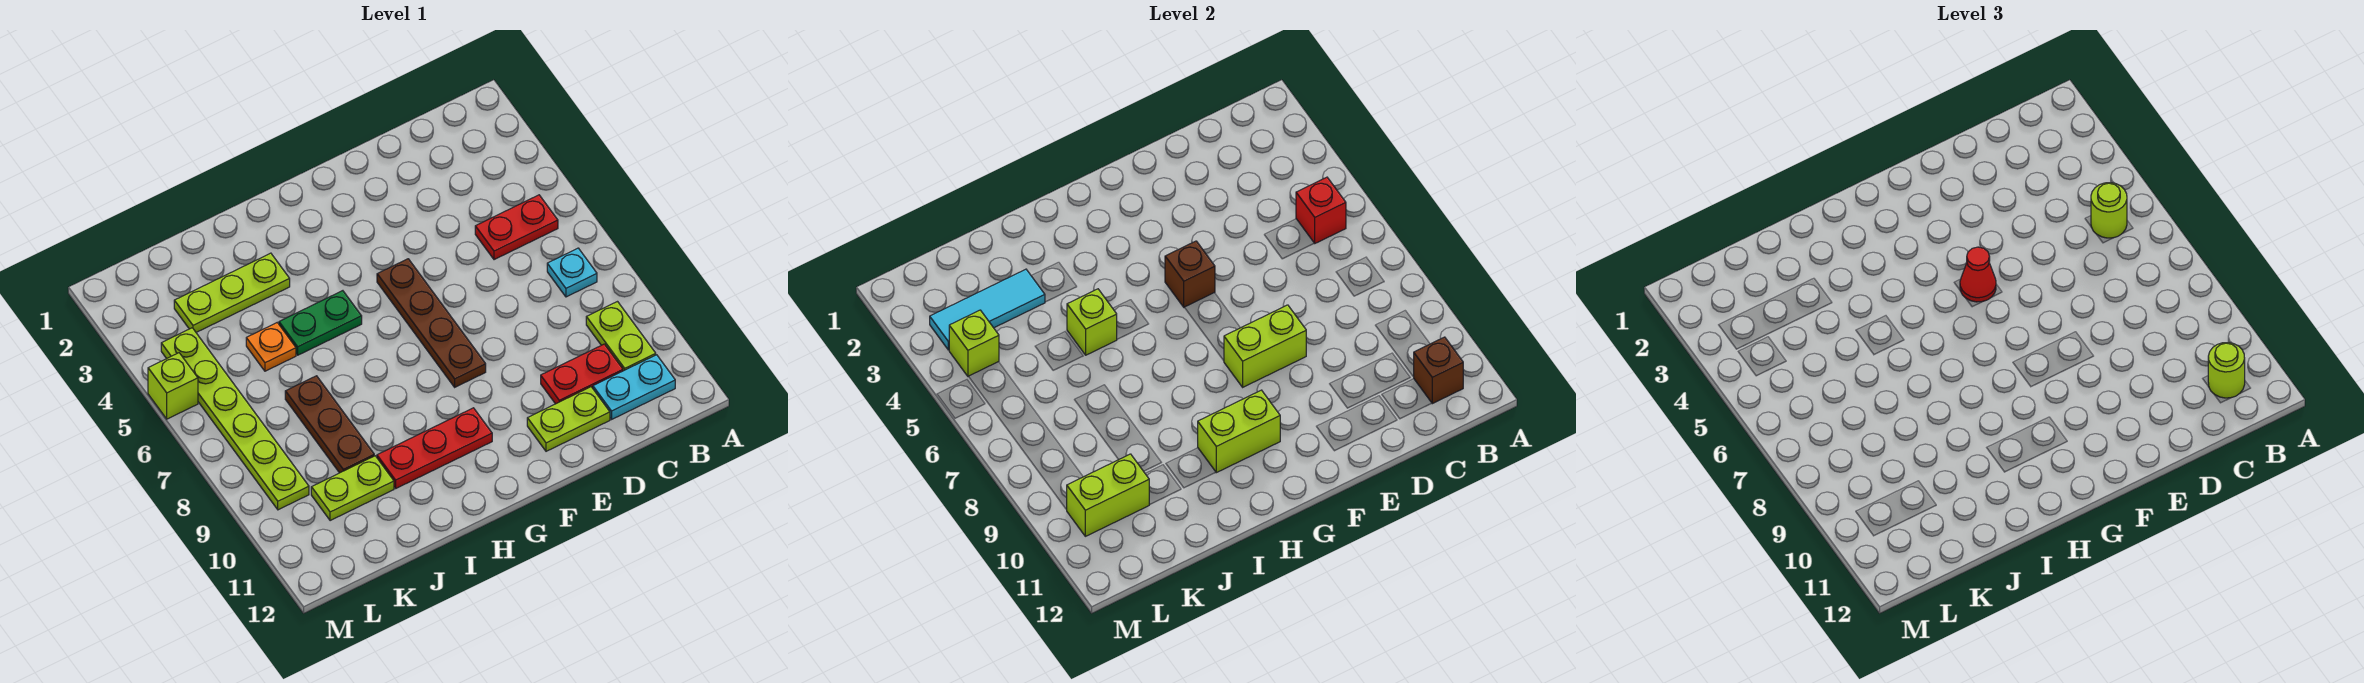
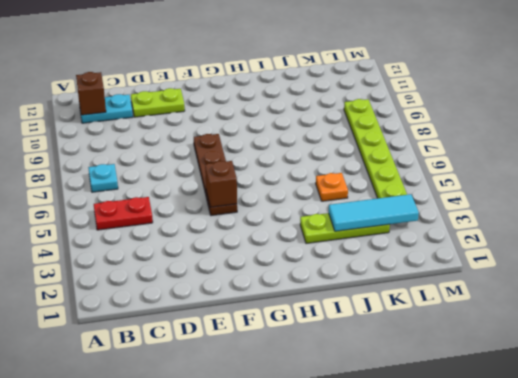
none -> lime plate B9:B10 level 1
none -> red plate C10:D10 level 1
none -> red plate G10:I10 level 1

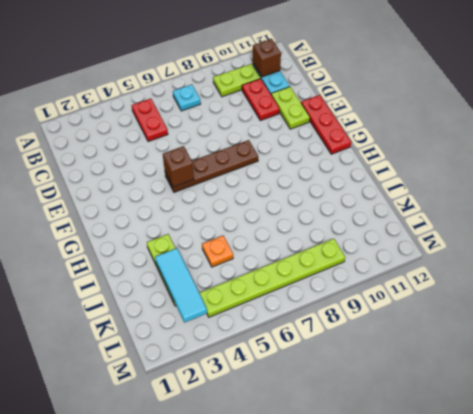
red plate E12:G12 level 1 -> red plate G10:I10 level 1
none -> green plate H5:I5 level 1
none -> brown plate J7:J9 level 1
none -> lime plate J10:K10 level 1

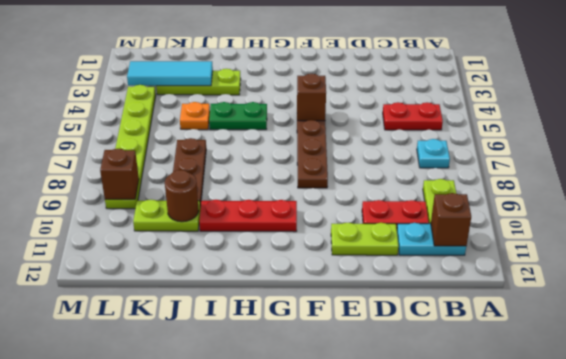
brown round brick J10 level 2 -> none
brown brick L9 level 2 -> none
none -> lime brick M5 level 1
none -> red brick B5 level 2
none -> lime brick E8:F8 level 2

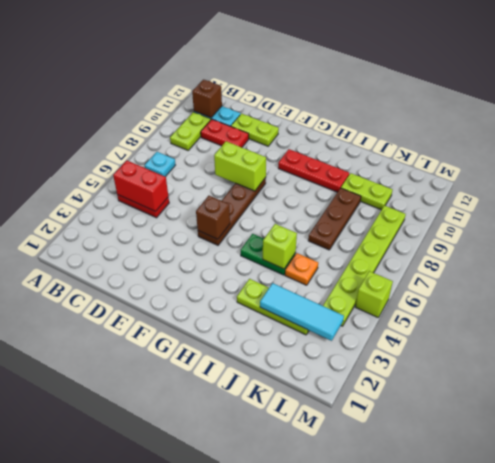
red brick B5:C5 level 2 -> red brick B5 level 2
none -> lime brick G10:H10 level 2
none -> lime brick K10:L10 level 2
none -> lime brick L4 level 2

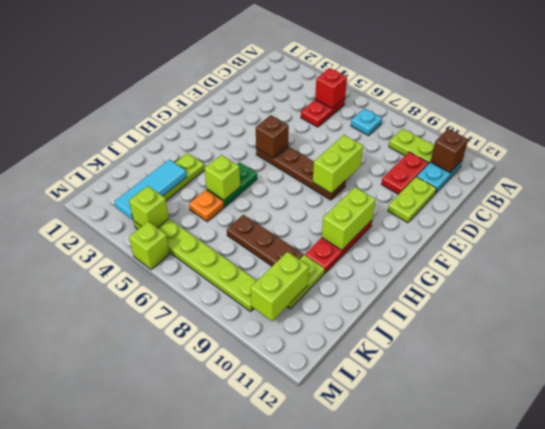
none -> lime round brick B5 level 3
none -> lime round brick B11 level 3
none -> red cone F5 level 3

